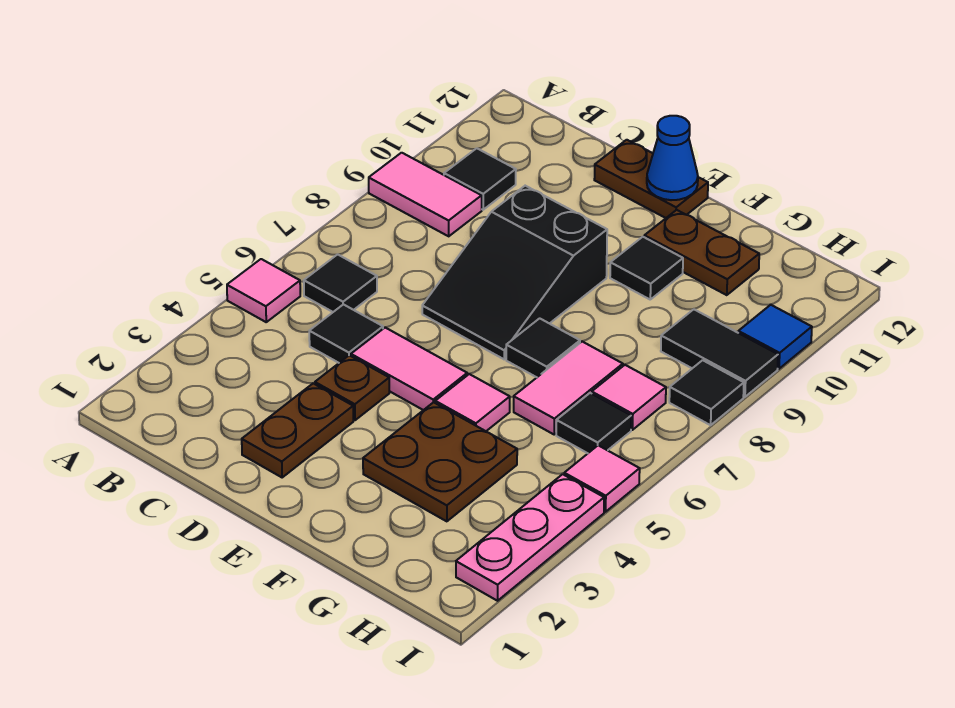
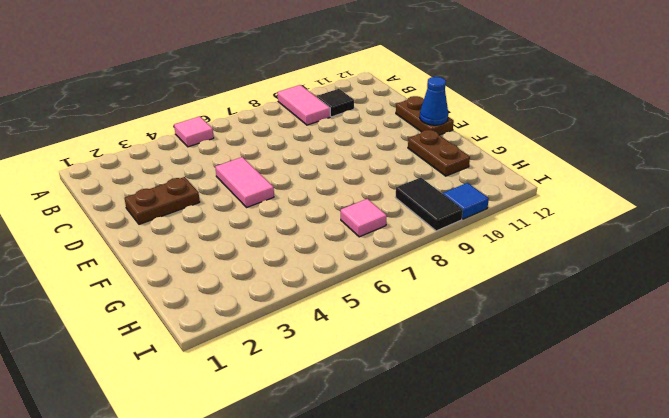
none -> black tile B6 level 1
none -> black tile C5 level 1
none -> brown plate D4 level 1

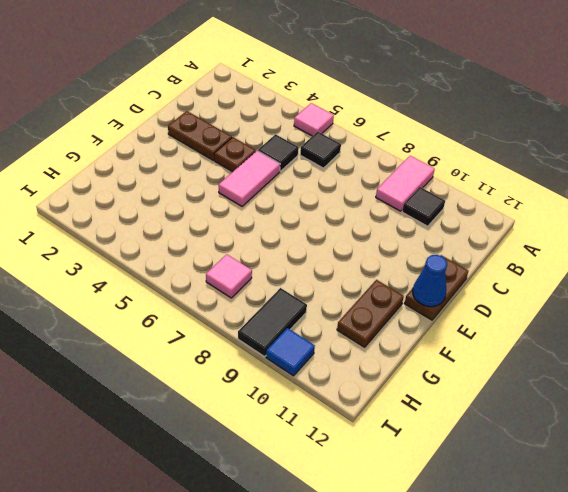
none -> black slope D7:E9 level 1 top 9
none -> brown plate F3:G4 level 1
none -> pink tile F5 level 1

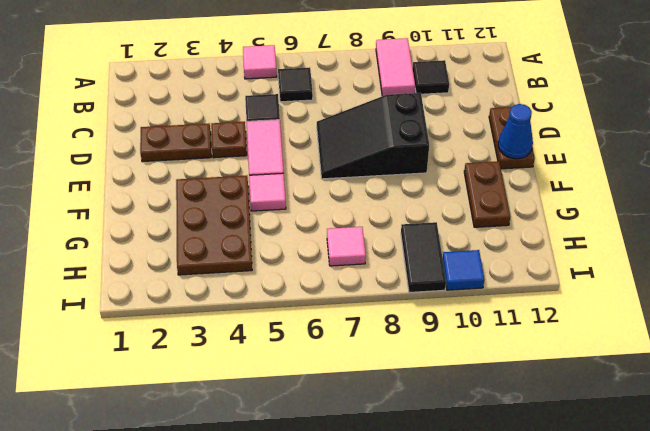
brown plate F3:H4 level 1 -> brown plate F3:G4 level 1
none -> black tile F7 level 1
none -> black tile F10 level 1
none -> pink tile G6:G7 level 1

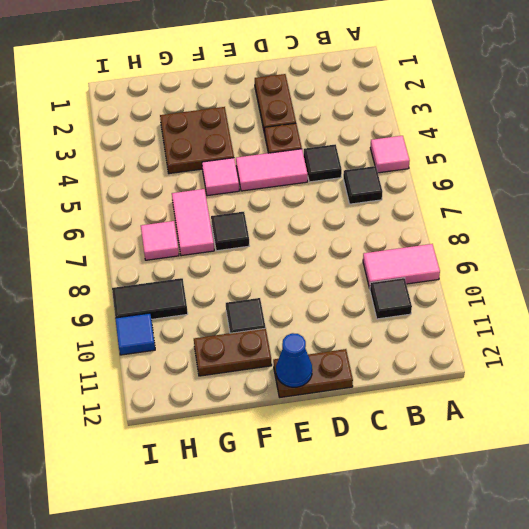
none -> black slope D7:E9 level 1 top 9
none -> black tile H6 level 1
none -> pink plate I2:I4 level 1

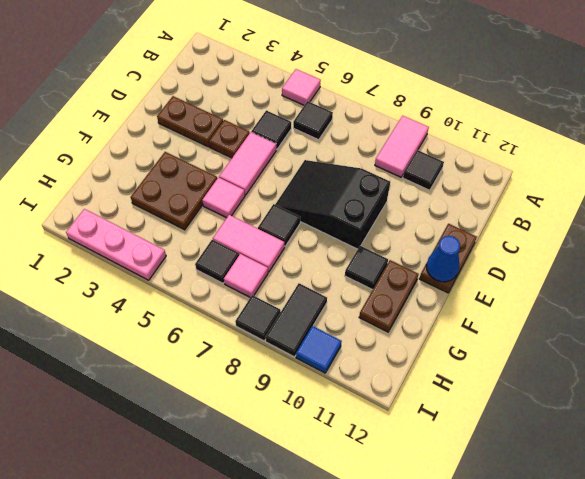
none -> pink tile I5 level 1

